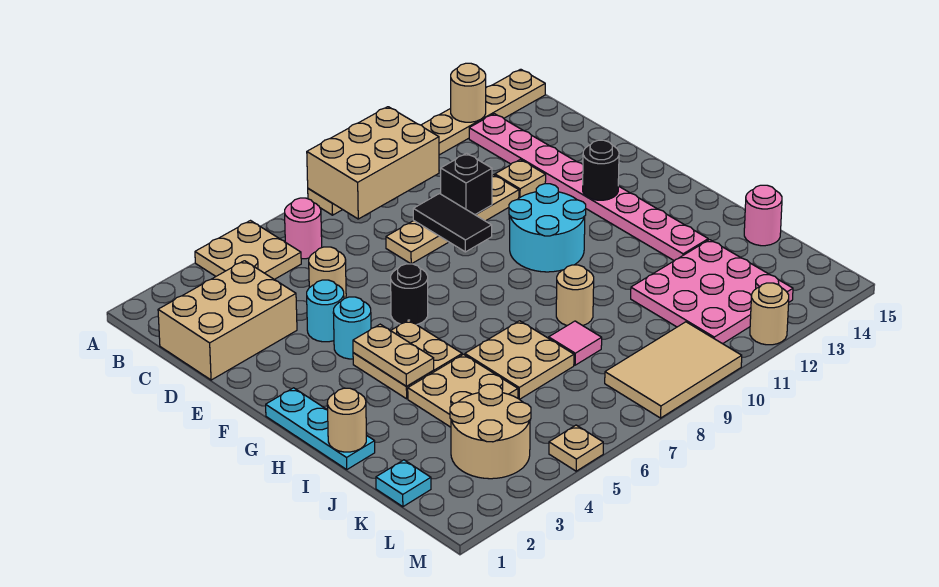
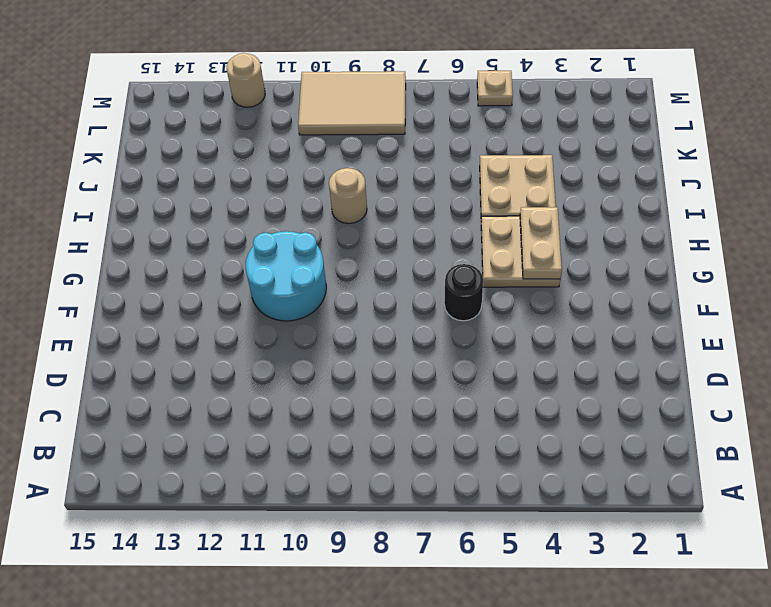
none -> tan plate A4:B5 level 1
none -> tan plate A8:A15 level 1
none -> pink round brick B6 level 1
none -> pink plate B13:I13 level 1

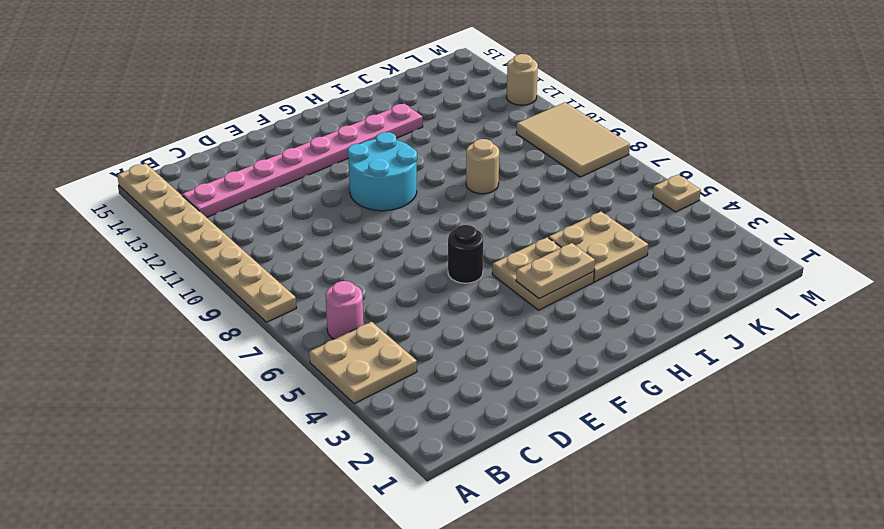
none -> tan brick C1:D3 level 1
none -> tan round brick D5 level 1
none -> tan plate D8:D11 level 1
none -> tan plate D12 level 1

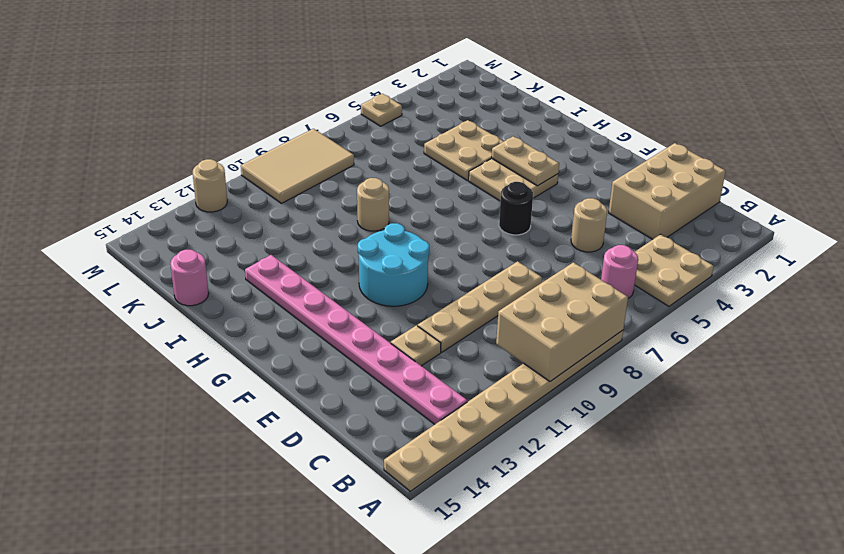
none -> cyan round brick E4 level 1
none -> cyan round brick F4 level 1
none -> cyan plate G1:I1 level 1
none -> tan plate I6:J7 level 1

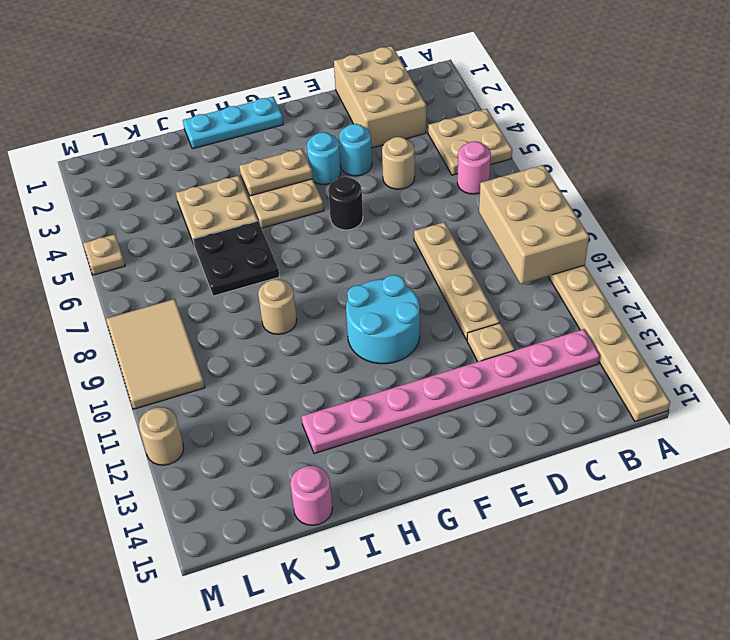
black plate I6:J7 level 1 -> tan plate I6:J7 level 1
none -> pink tile J8 level 1
none -> pink plate J11:L13 level 1
none -> cyan plate K1 level 1
none -> tan round brick K3:L4 level 1

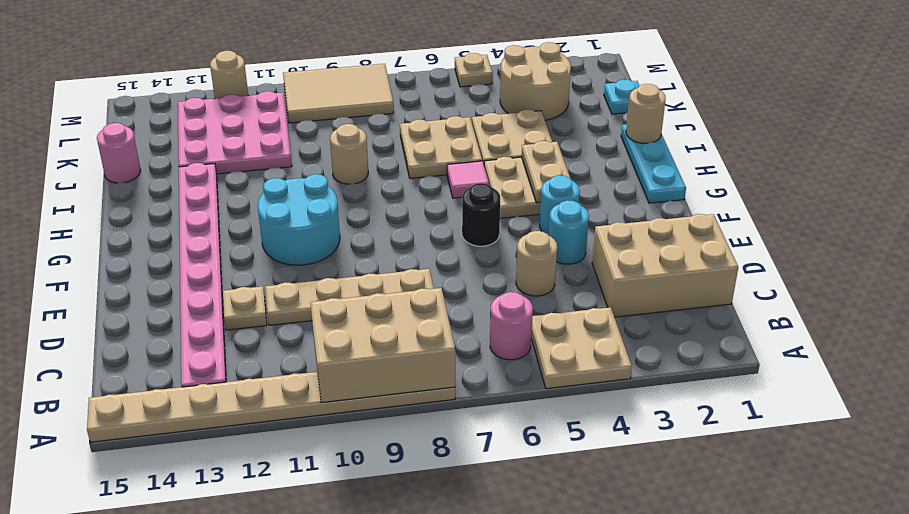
pink tile H6 level 1 -> pink tile J8 level 1
none -> tan round brick A13 level 2
none -> black tile D9:E9 level 2
none -> black brick D10 level 2
none -> black round brick F13 level 2

